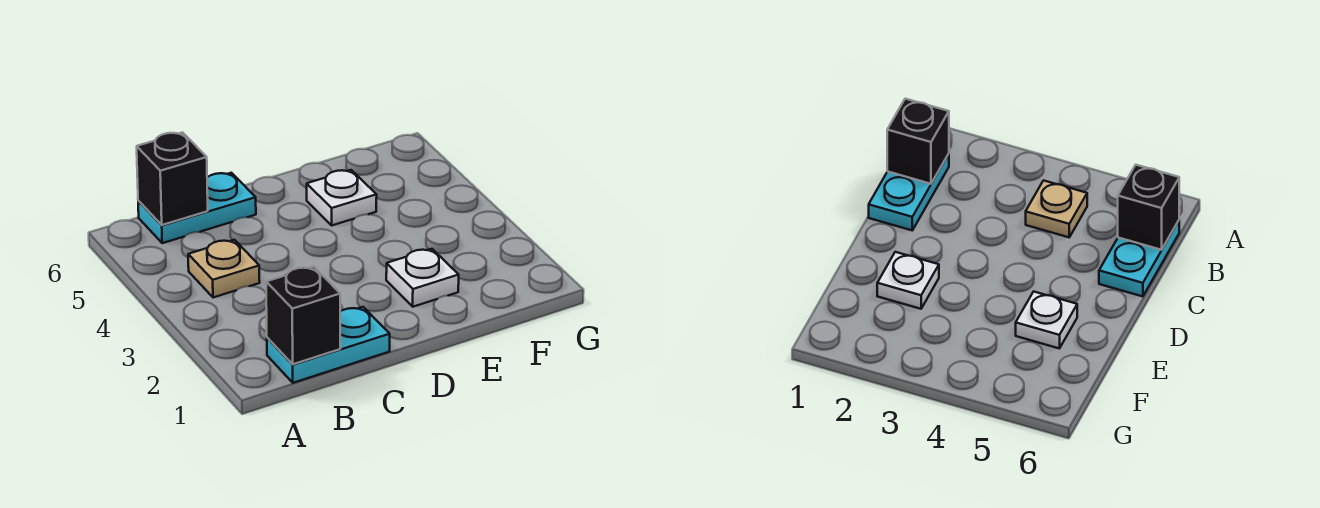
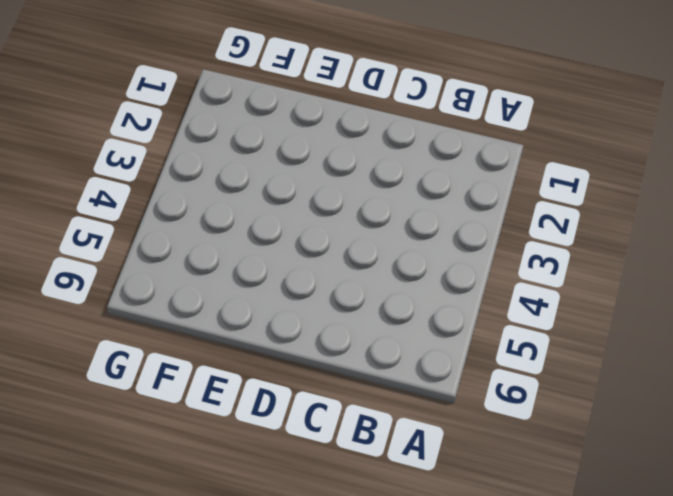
none -> cyan plate B1:C1 level 1
none -> tan plate B4 level 1

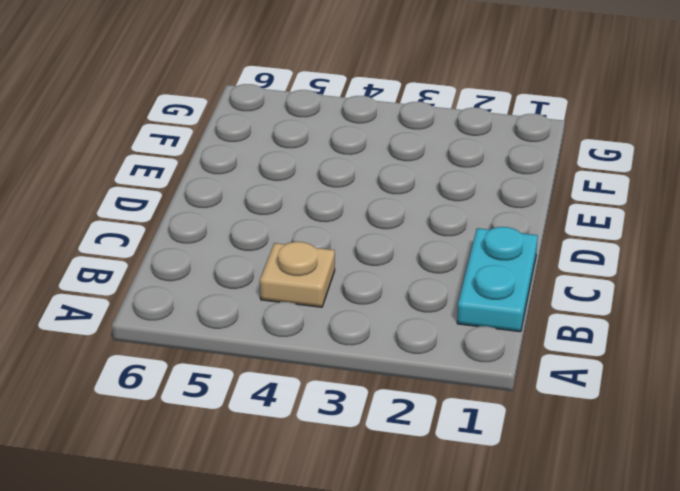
none -> cyan plate B6:C6 level 1
none -> white plate E2 level 1

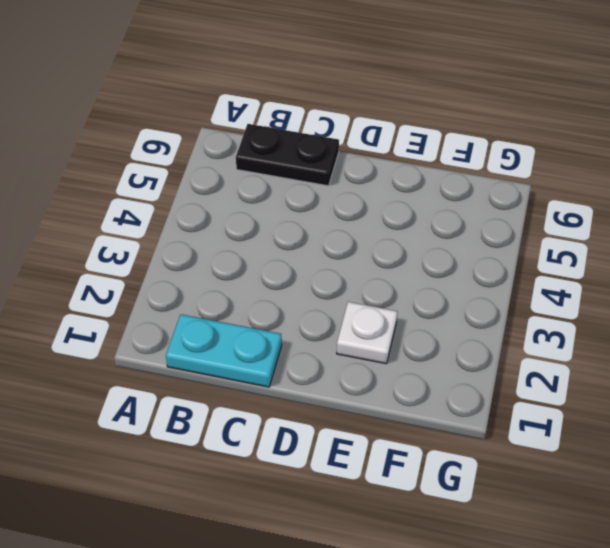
black plate B6:C6 level 1 -> cyan plate B6:C6 level 1
none -> tan plate B4 level 1
none -> white plate E5 level 1

